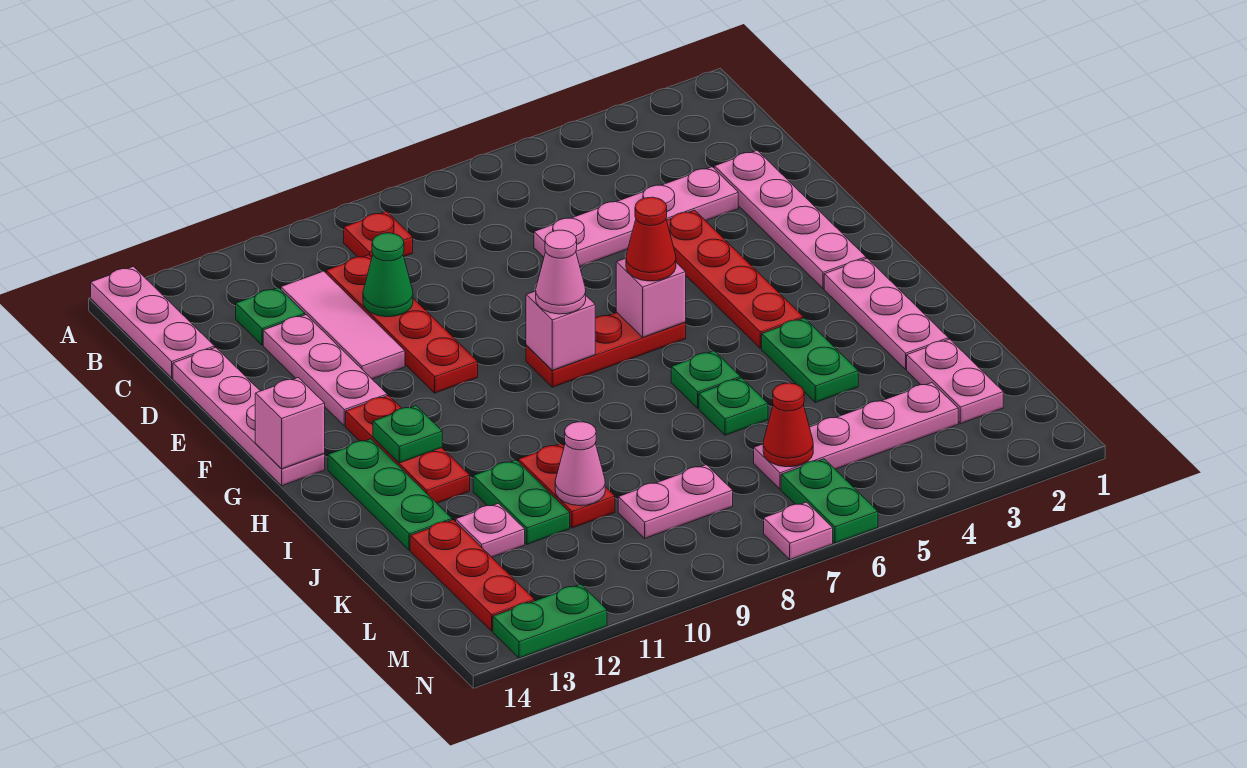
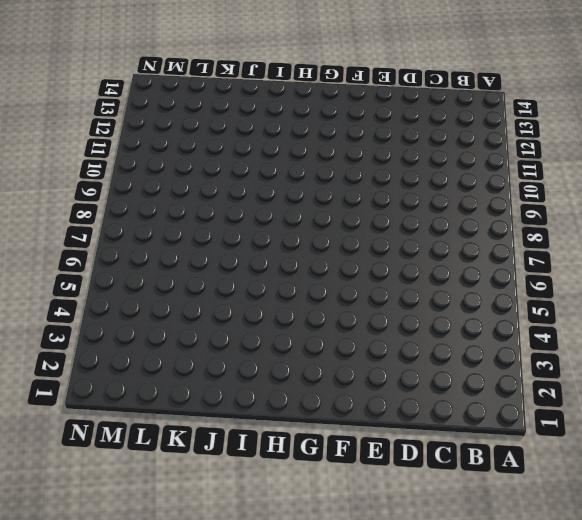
none -> pink plate A14:C14 level 1
none -> red plate B9 level 1
none -> red plate C10:F10 level 1
none -> pink tile C11:E11 level 1

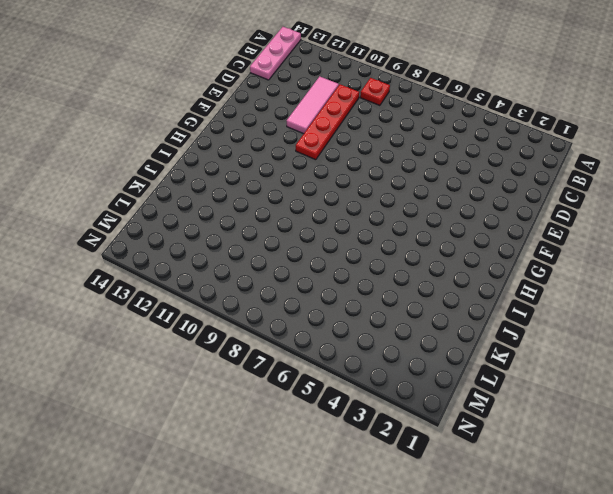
none -> green plate C12 level 1
none -> pink plate D2:G2 level 1
none -> pink plate D3:D6 level 1
none -> pink plate D12:F12 level 1

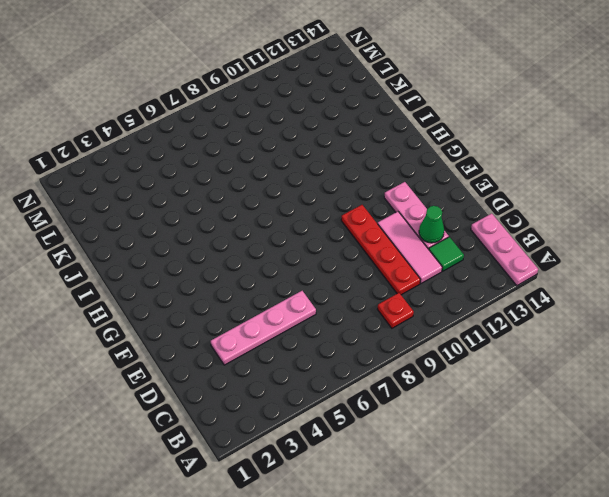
green tile C12 level 1 -> green plate C12 level 1
green cone D12 level 2 -> green cone D10 level 2
none -> pink plate D2:G2 level 1
none -> pink plate D14:G14 level 1
none -> red plate E4:H4 level 1
none -> red plate G6:G8 level 1

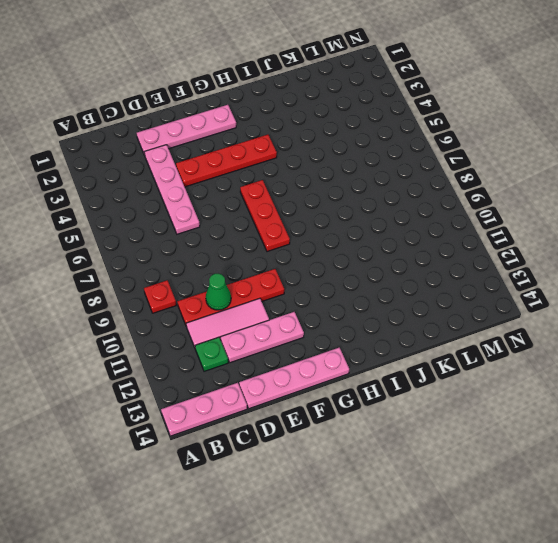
none -> red plate G12:I12 level 1
none -> pink plate H2:J2 level 1
none -> green plate H13:J13 level 1
none -> green plate I4:J4 level 1

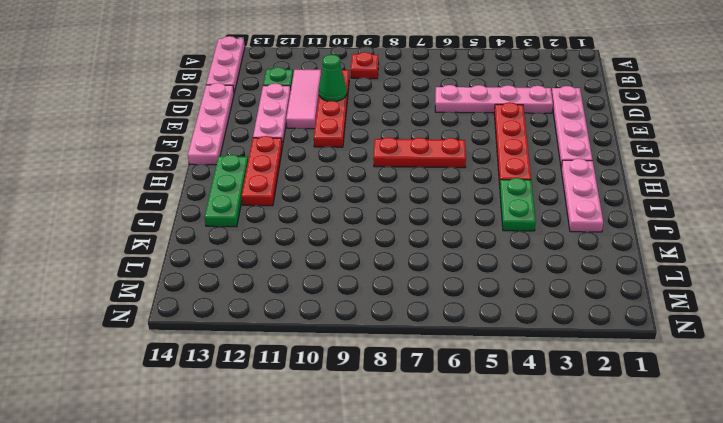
none -> green plate I6 level 1
none -> green plate J6 level 1
none -> red plate J10:K10 level 1
none -> green plate J11:K11 level 1

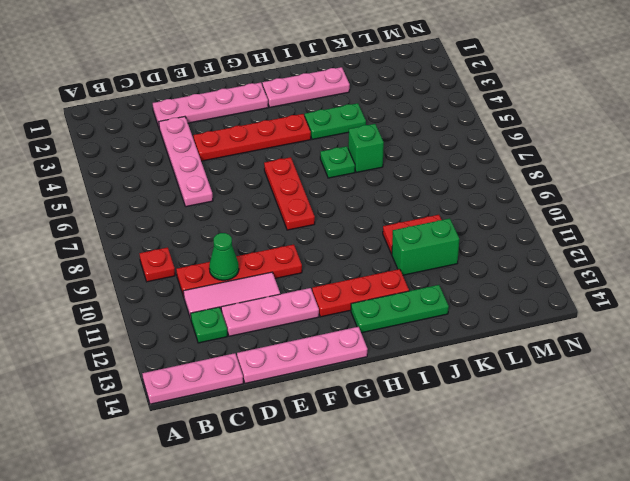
green brick J6 level 1 -> green plate J6 level 1
green brick J11:K11 level 1 -> green plate J11:K11 level 1
none -> pink plate K2:L2 level 1
none -> pink plate K12 level 1
none -> red plate K13:M13 level 1
none -> pink plate L3:L6 level 1

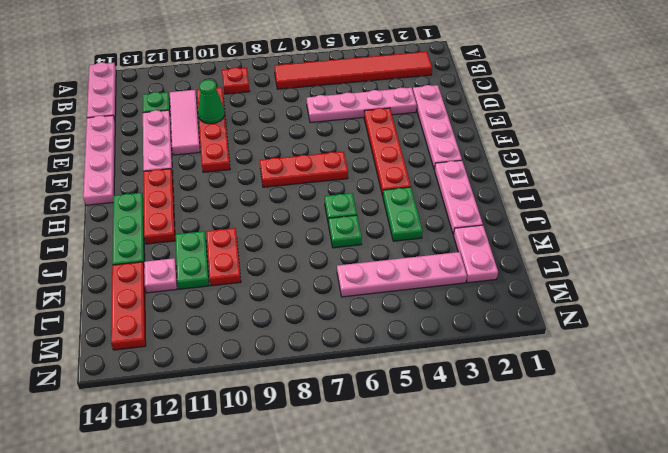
red tile B2:B7 level 1 -> none
none -> pink plate L8:L9 level 1
none -> green plate M6:N6 level 1
none -> pink plate N7 level 1
none -> green plate N12:N13 level 1

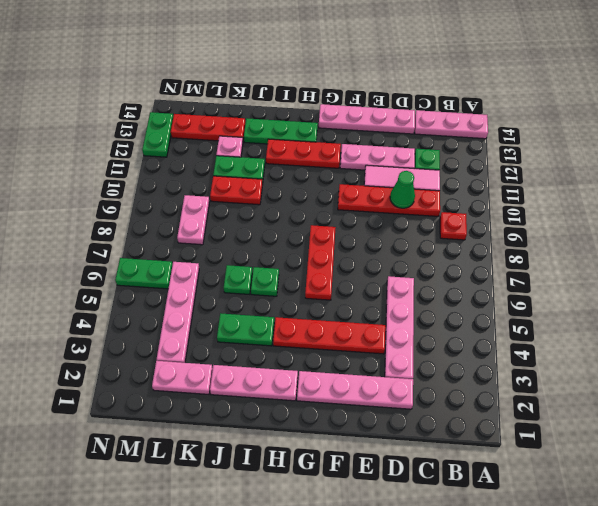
none -> pink plate N7 level 1
none -> pink brick G6 level 2
none -> pink brick G8 level 2
none -> pink brick G14 level 2

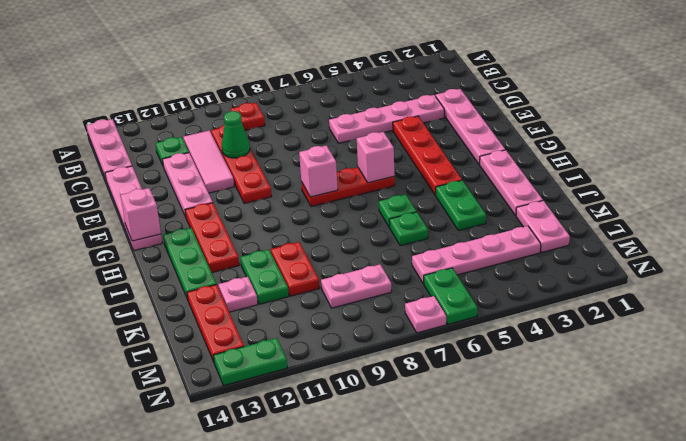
none -> green plate H12 level 2
none -> pink cone K10 level 2
none -> red cone L6 level 2
none -> red cone G6 level 3

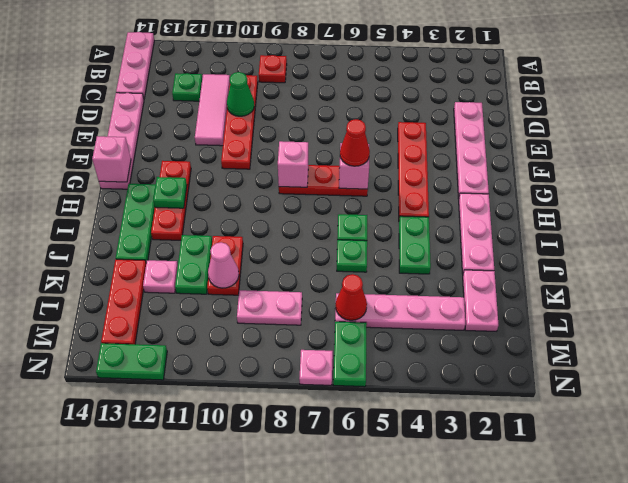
none -> pink plate D3:D6 level 1
none -> pink plate D12:F12 level 1
none -> pink cone G8 level 3

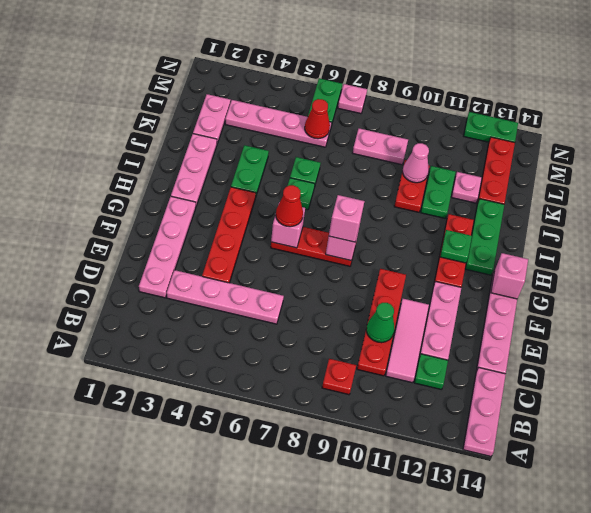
pink brick G8 level 3 -> pink cone G8 level 3

